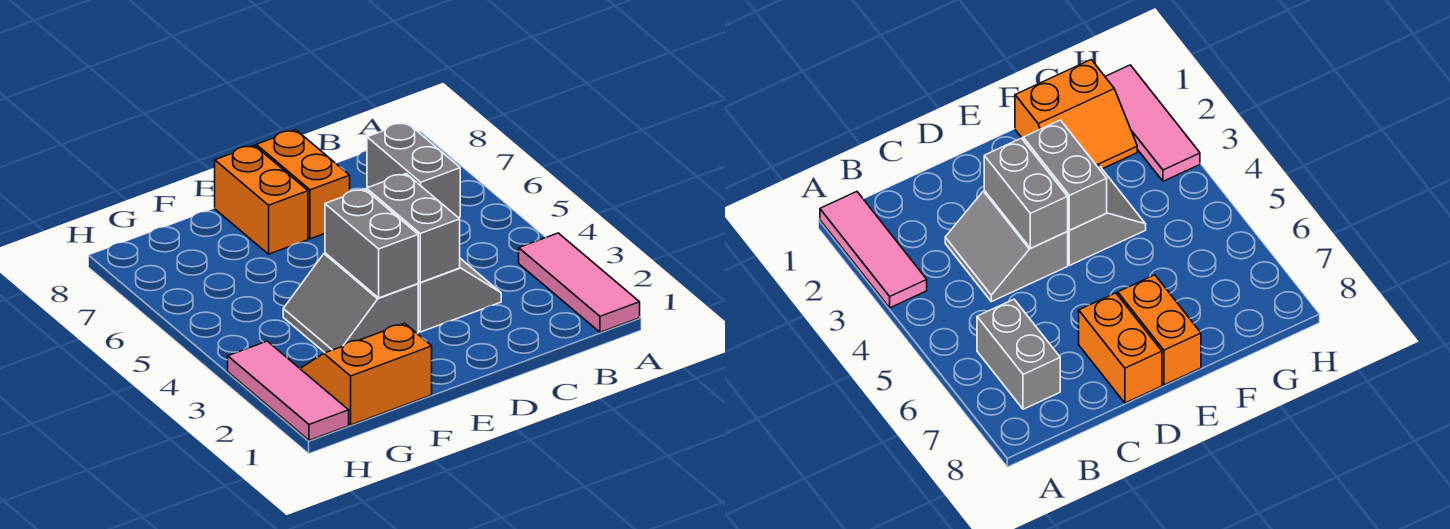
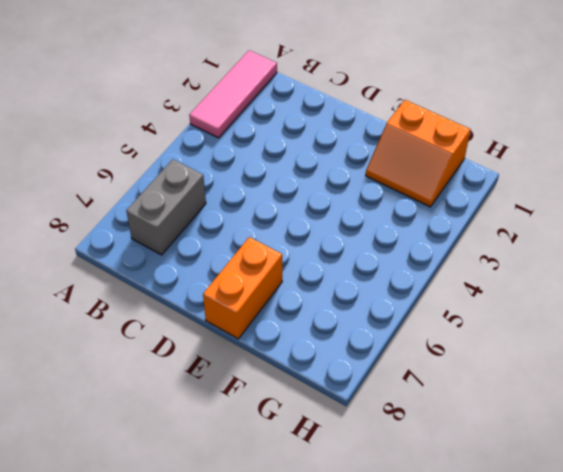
none -> grey slope C3:D4 level 1 top D
none -> orange brick D7:D8 level 1

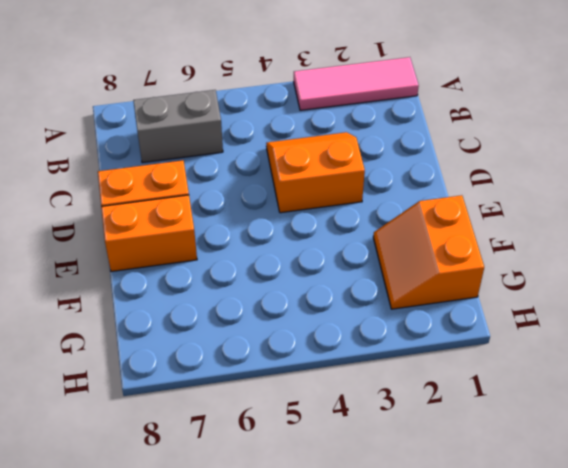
orange slope C3:D4 level 1 top D -> grey slope C3:D4 level 1 top D
none -> grey slope E3:F4 level 1 top E
none -> pink tile H1:H3 level 1

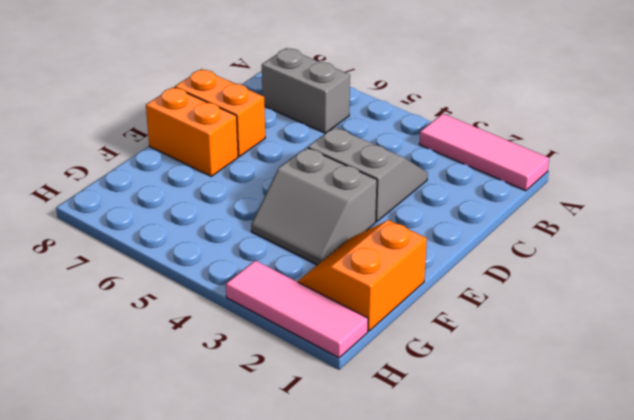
none -> grey brick D3:D4 level 2
none -> grey brick E3:E4 level 2

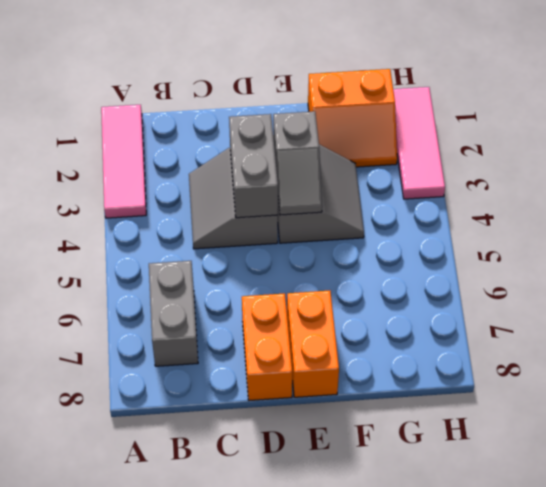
grey slope E3:E4 level 2 top 3 -> grey brick E3:E4 level 2

